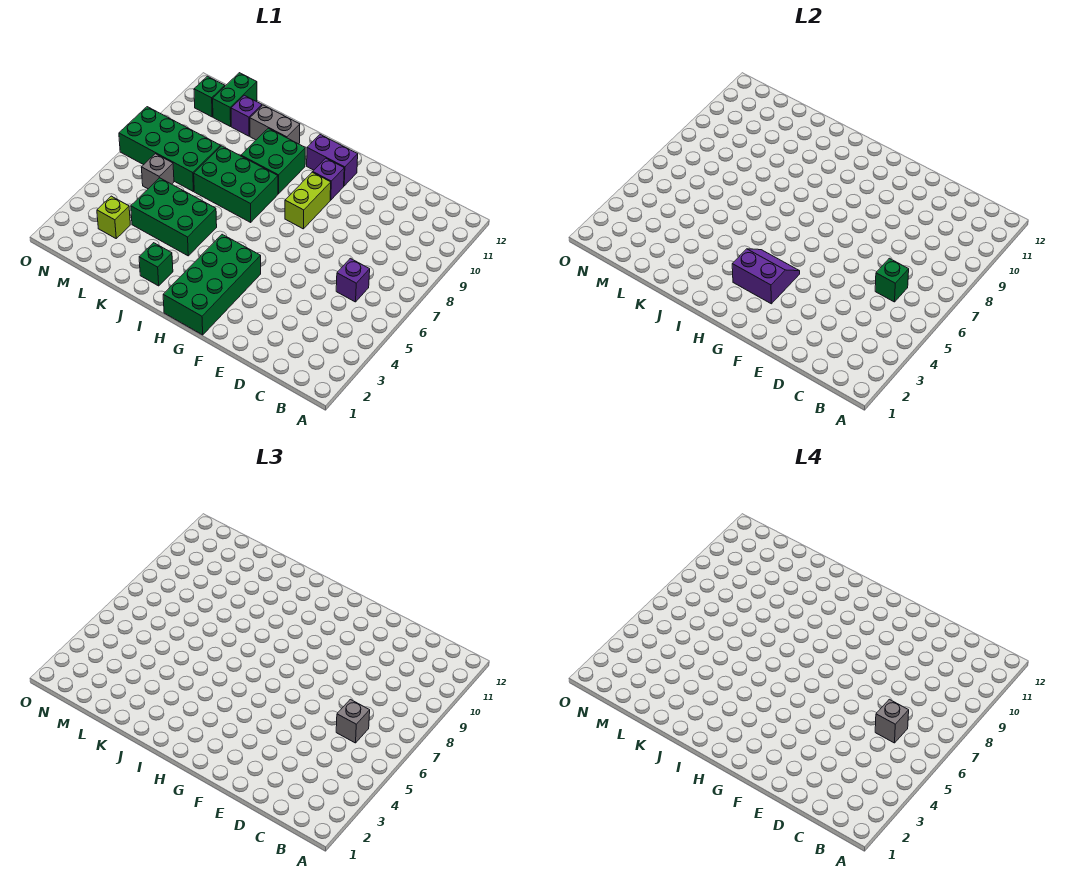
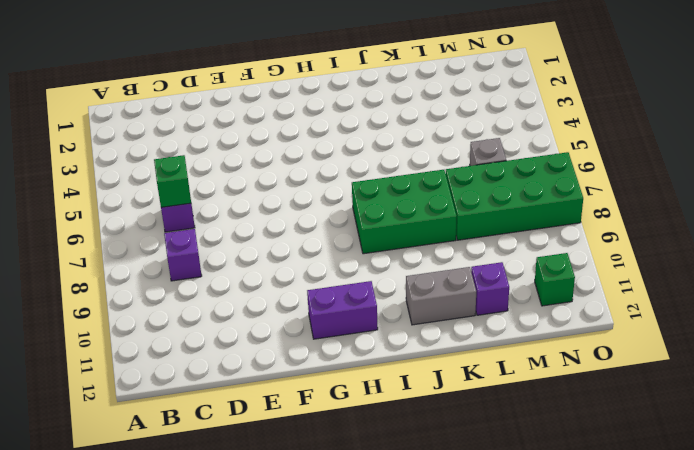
purple brick C8 level 1 -> purple brick G10 level 1
none -> green brick G1:H4 level 1
none -> lime brick G8:G9 level 1
none -> green brick I9:J10 level 1

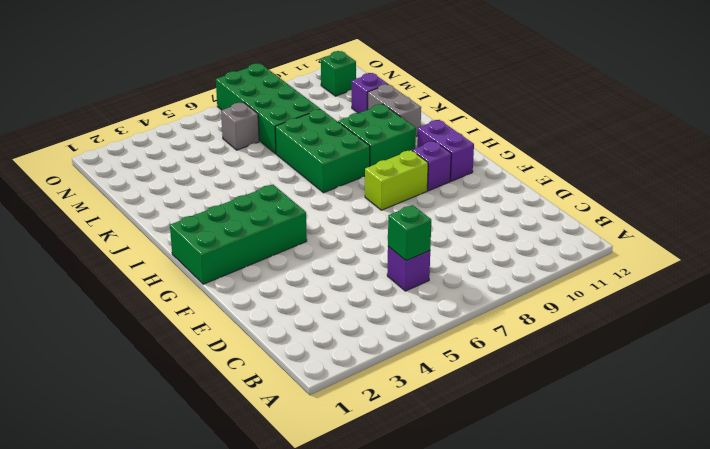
none -> green brick J2 level 1
none -> green brick J4:L5 level 1
none -> lime brick M3 level 1

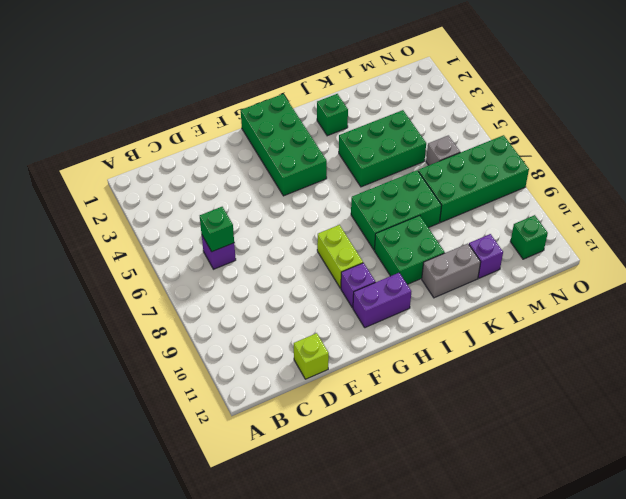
lime brick D12 level 1 -> lime brick M3 level 1
none -> green brick M11:M12 level 1
none -> purple slope G3:H4 level 2 top 3
none -> grey brick C6 level 3

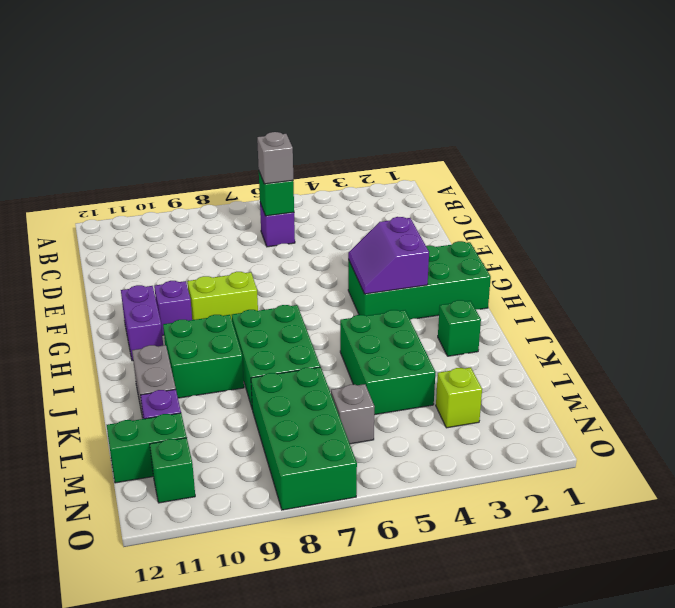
none -> grey brick C6 level 4

